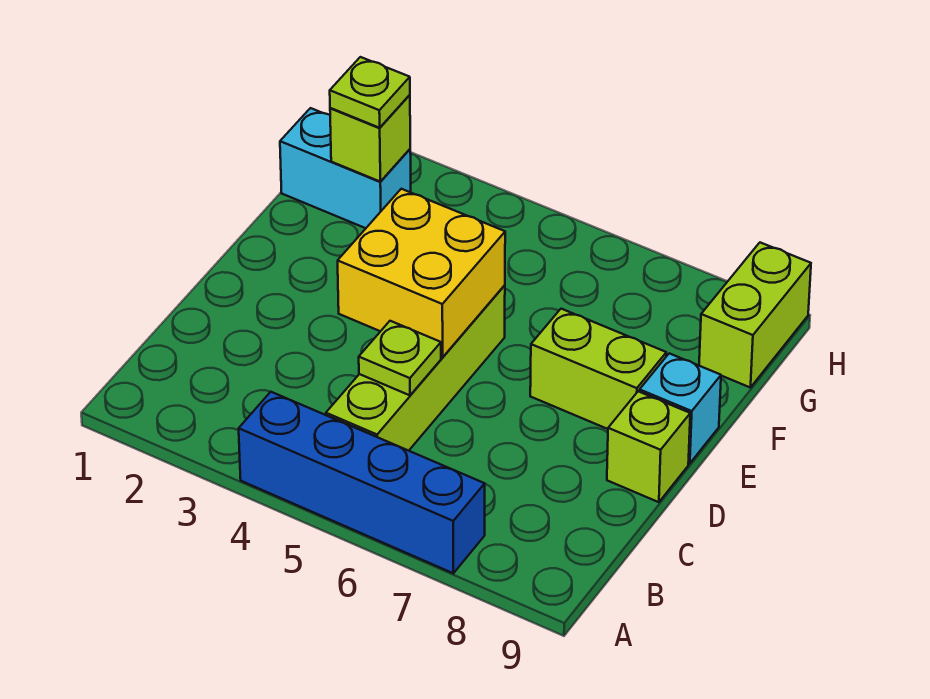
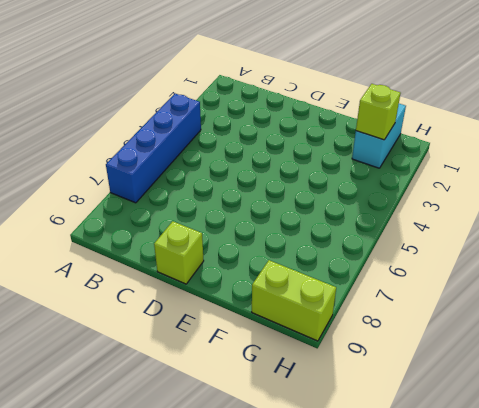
none -> lime brick B5:E5 level 1
none -> lime brick E7:E8 level 1

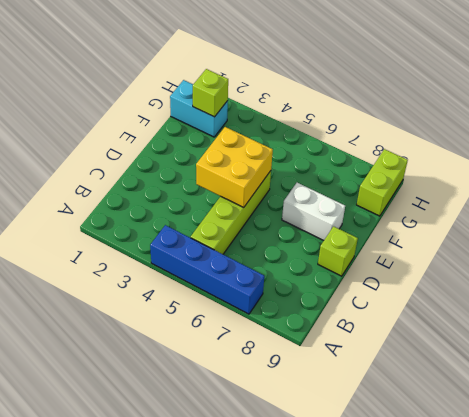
white brick E7:E8 level 1 -> lime brick E7:E8 level 1
none -> cyan brick E9 level 1
none -> lime plate C5 level 2

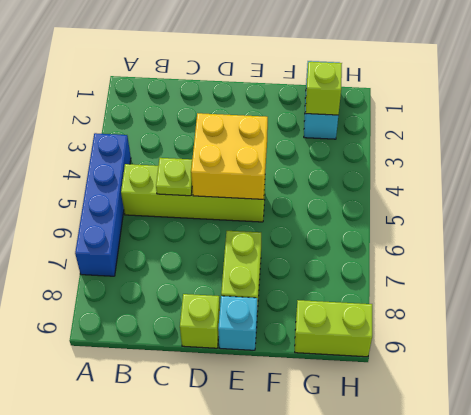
none -> lime plate G2 level 3

